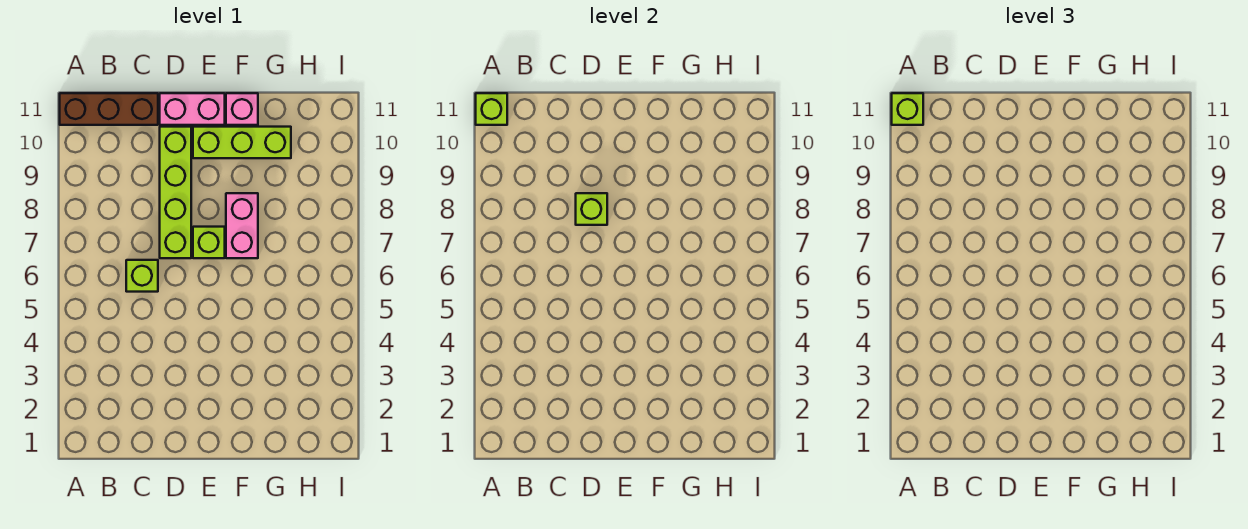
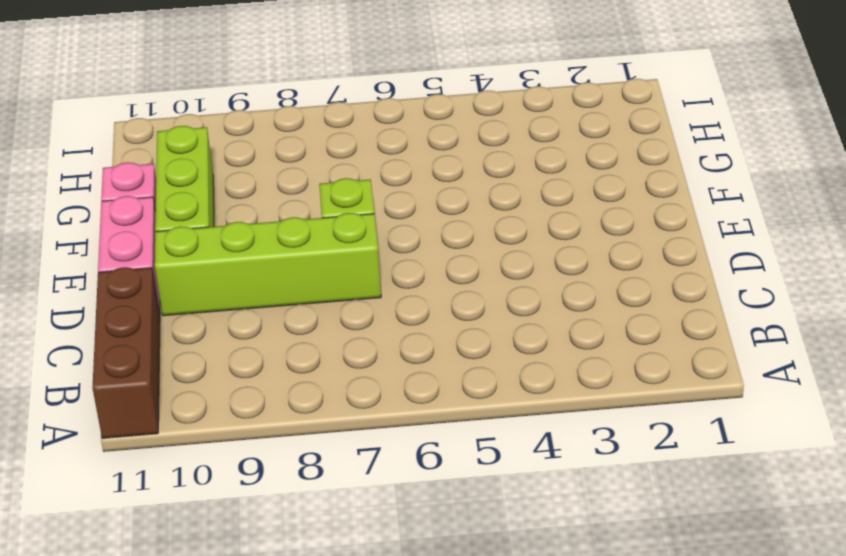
none -> lime brick C6 level 1
none -> pink brick F7:F8 level 1

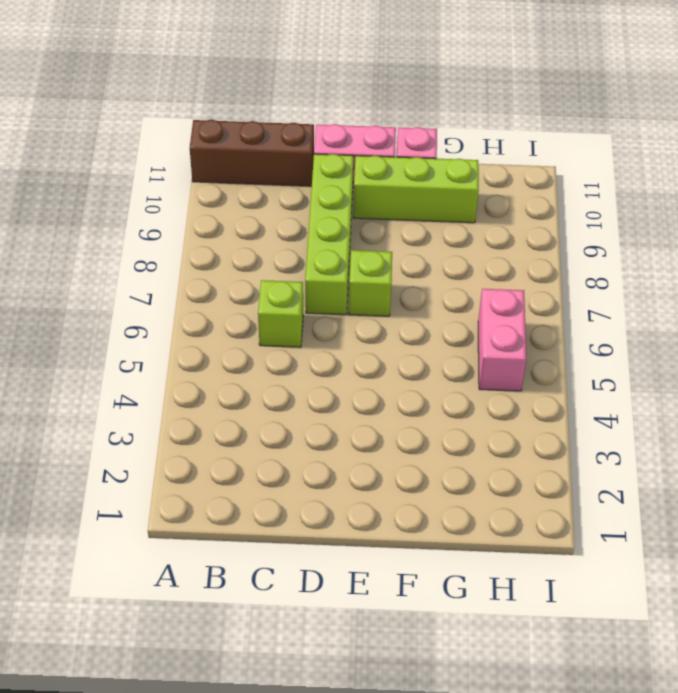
pink brick H5:H6 level 1 -> pink brick F7:F8 level 1
none -> lime brick A11 level 2
none -> lime brick D8 level 2

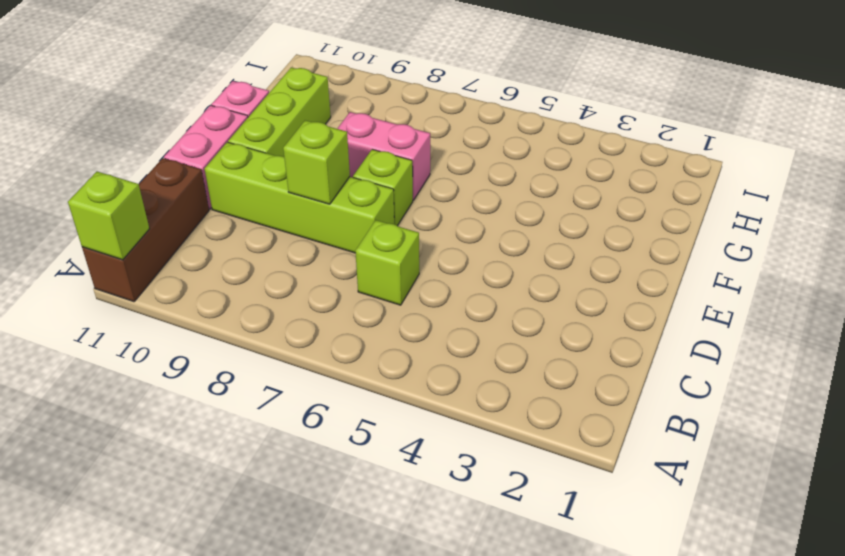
none -> lime brick A11 level 3

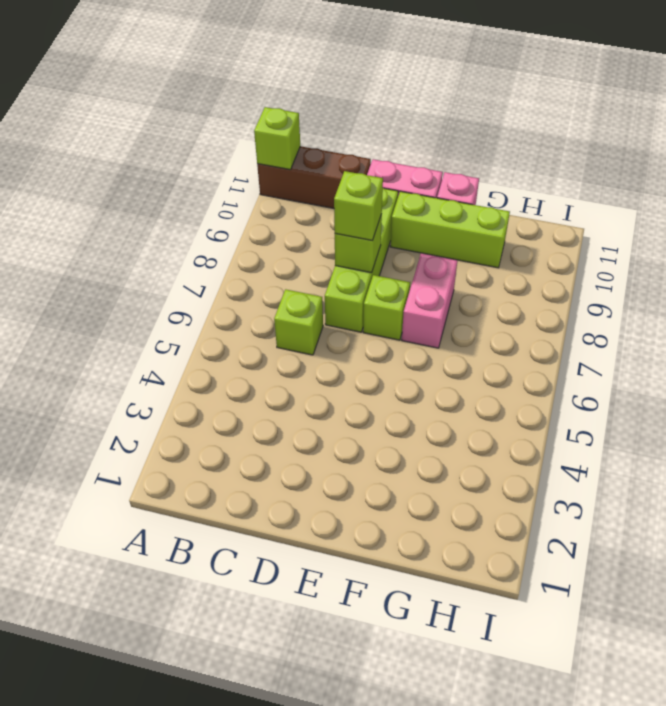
lime brick D8 level 3 -> lime brick A11 level 3

